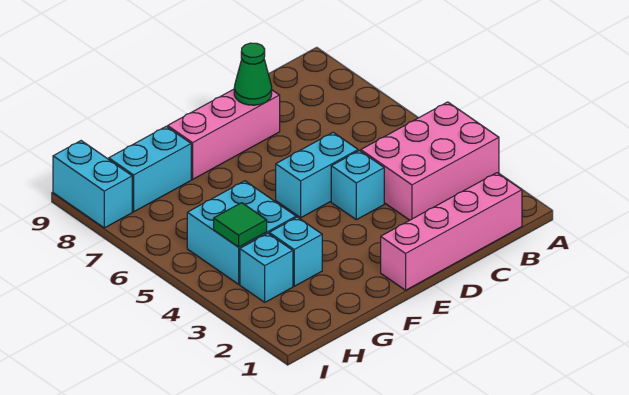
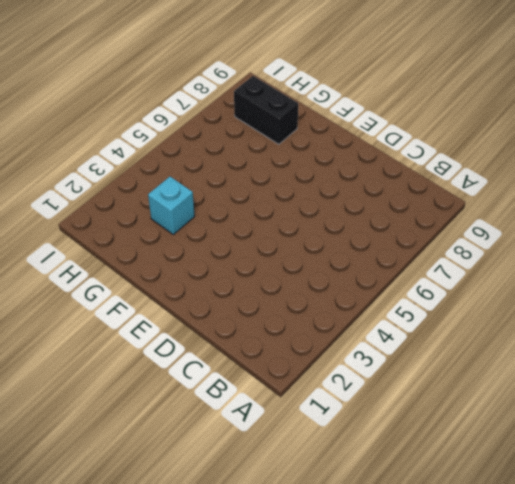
black brick G8:H8 level 1 -> cyan brick G8:H8 level 1
none -> pink brick A3:C4 level 1
none -> pink brick B1:E1 level 1
none -> cyan brick D4 level 1

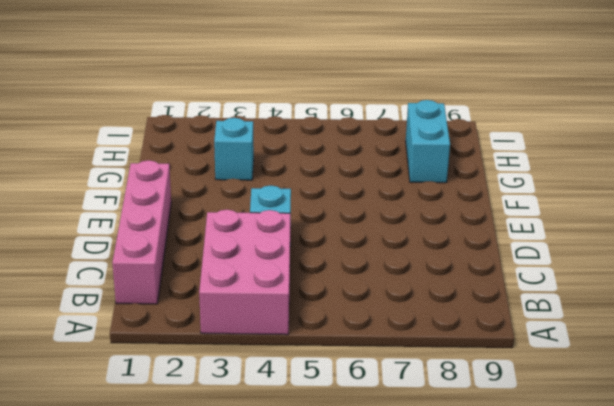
none -> cyan brick D5:E5 level 1
none -> pink brick D8:F8 level 1
none -> cyan brick G4:H5 level 1

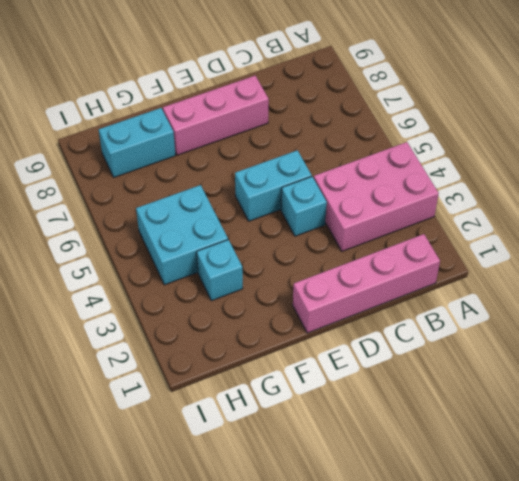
none -> cyan brick H3 level 1
none -> cyan brick I8:I9 level 1
none -> green cone D8 level 2

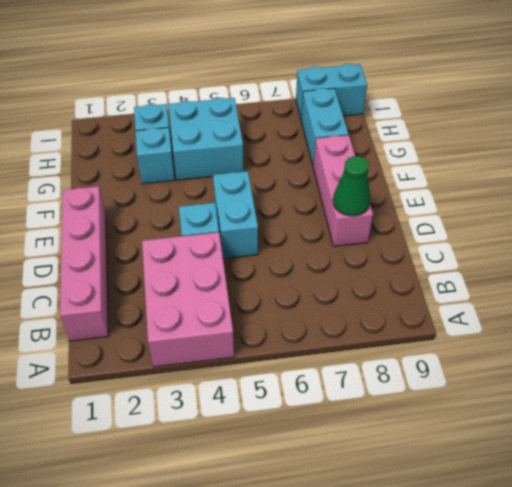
none -> green tile H4 level 2

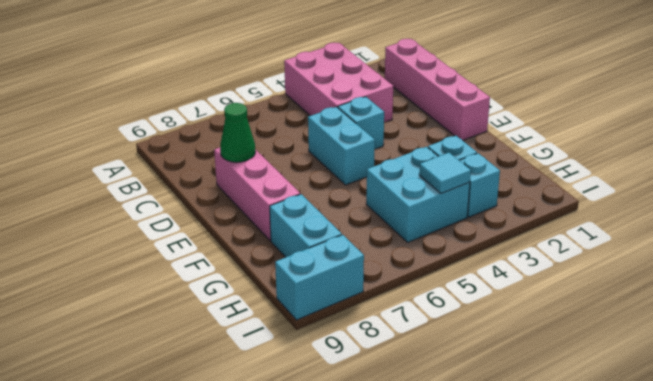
cyan tile H4 level 2 -> green tile H4 level 2

